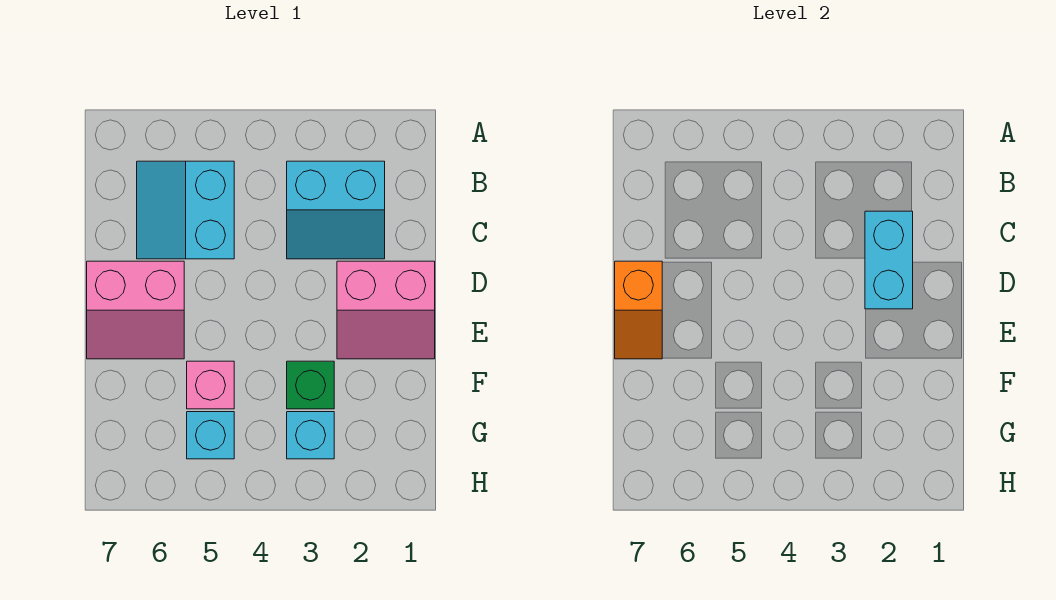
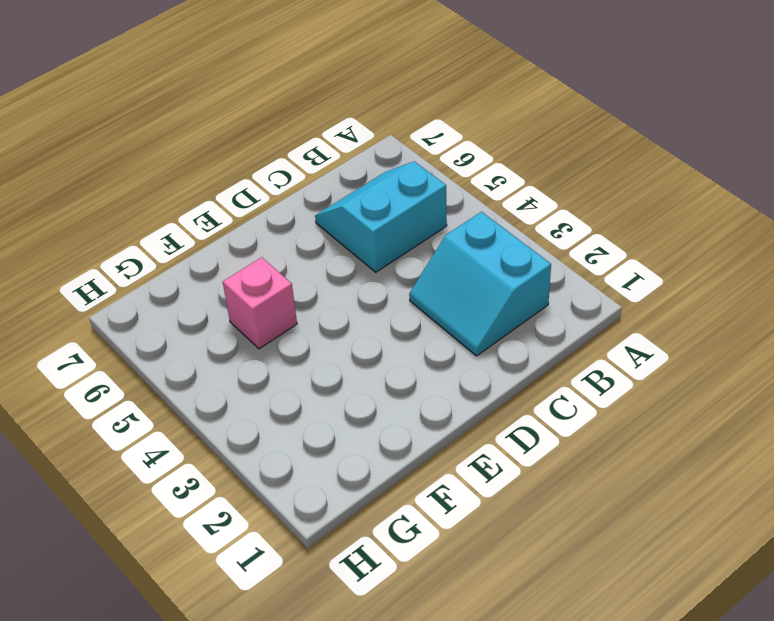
none -> pink slope D1:E2 level 1 top D
none -> pink slope D6:E7 level 1 top D

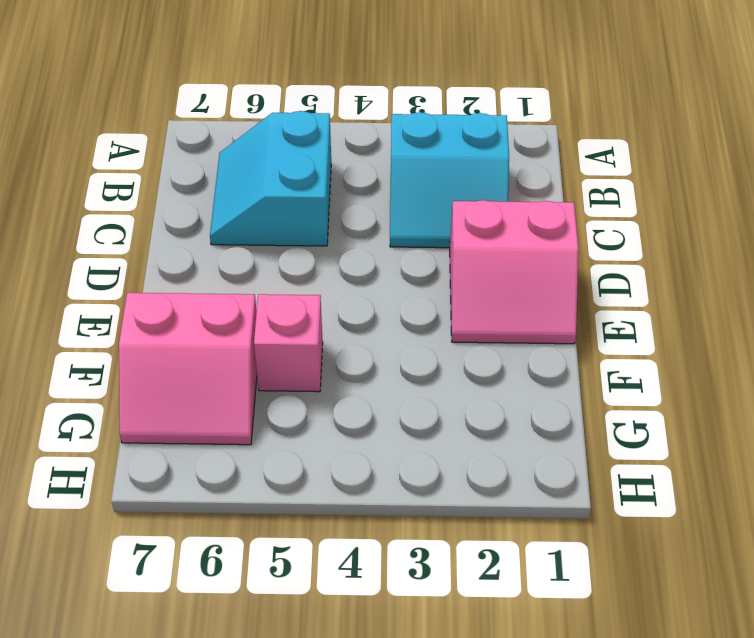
pink slope F6:G7 level 1 top F -> pink slope D6:E7 level 1 top D
none -> green brick F3 level 1
none -> cyan brick G3 level 1

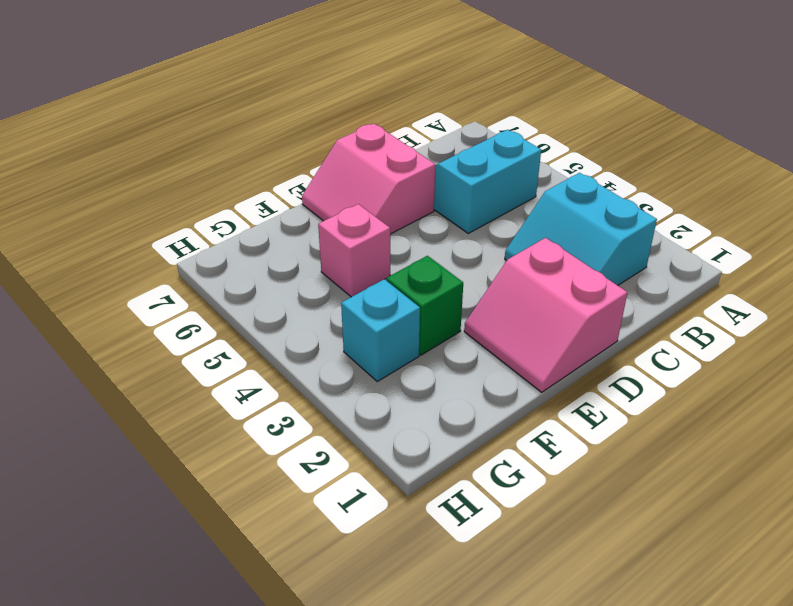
none -> cyan brick G5 level 1
none -> cyan brick C2:D2 level 2

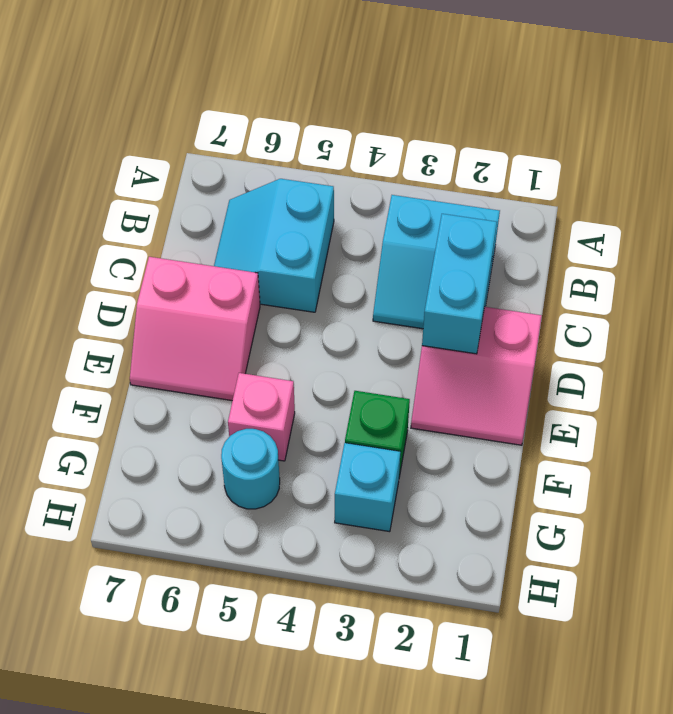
cyan round brick G5 level 1 -> cyan brick G5 level 1
none -> orange slope D7:E7 level 2 top D

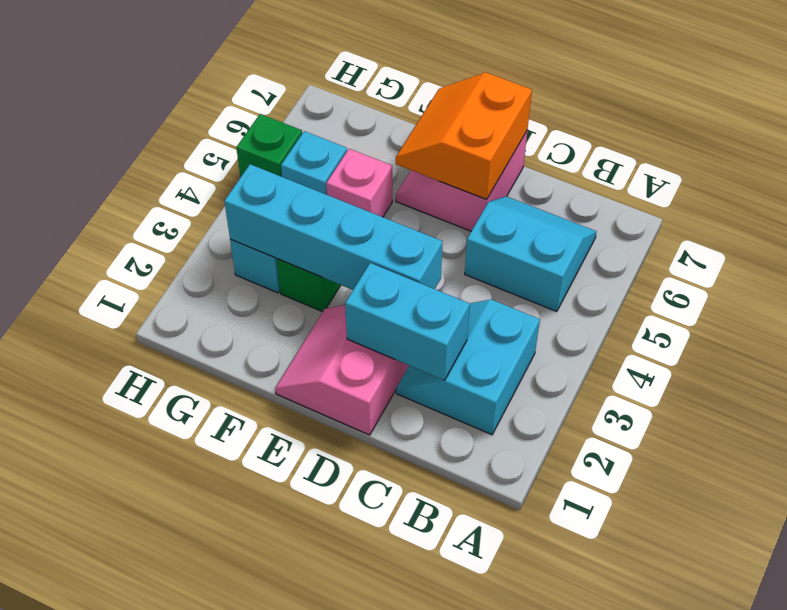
cyan brick D3:G3 level 2 -> none
orange slope D6:E7 level 2 top D -> orange slope D7:E7 level 2 top D
green brick H5 level 1 -> none

